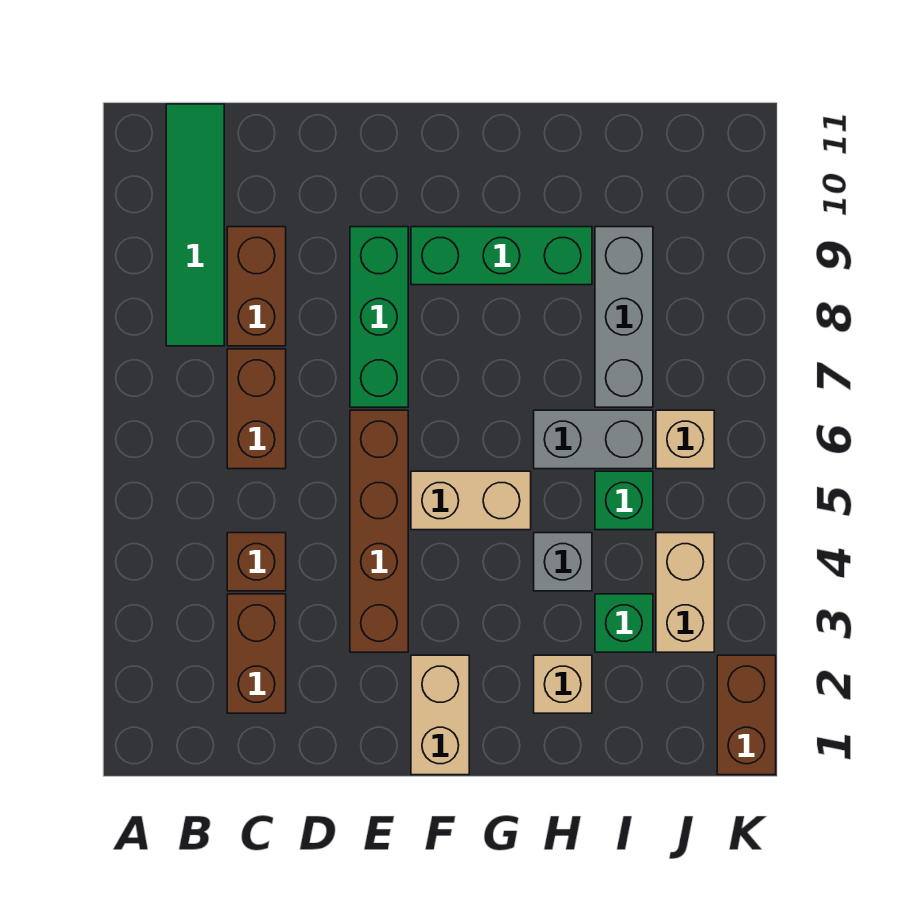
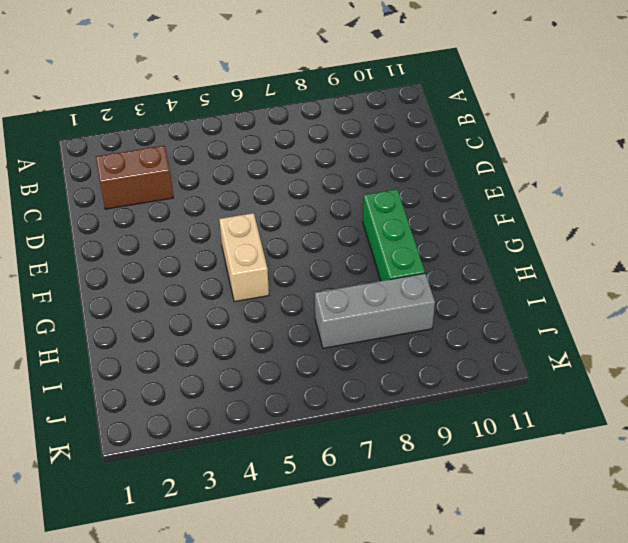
none -> green tile B8:B11 level 1
none -> brown brick C4 level 1
none -> brown brick C6:C7 level 1

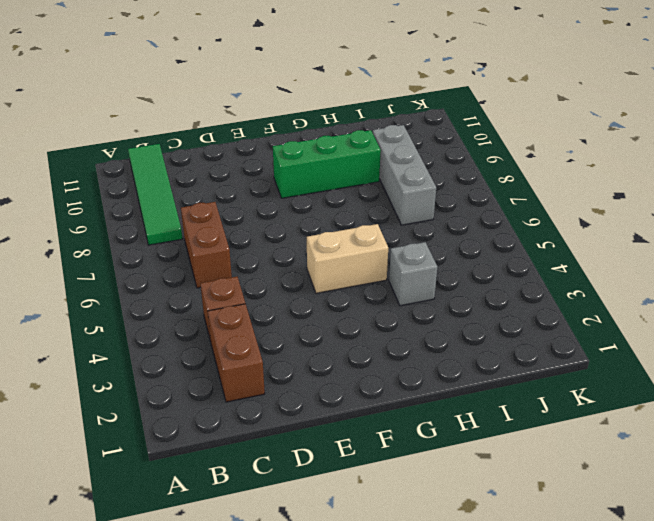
none -> brown brick C8:C9 level 1
none -> brown brick E3:E6 level 1
none -> green brick E7:E9 level 1

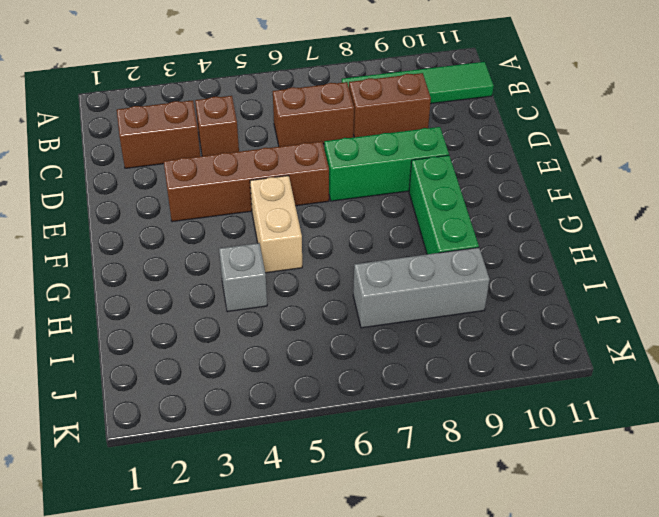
none -> tan brick F1:F2 level 1
none -> tan brick H2 level 1
none -> grey brick H6:I6 level 1

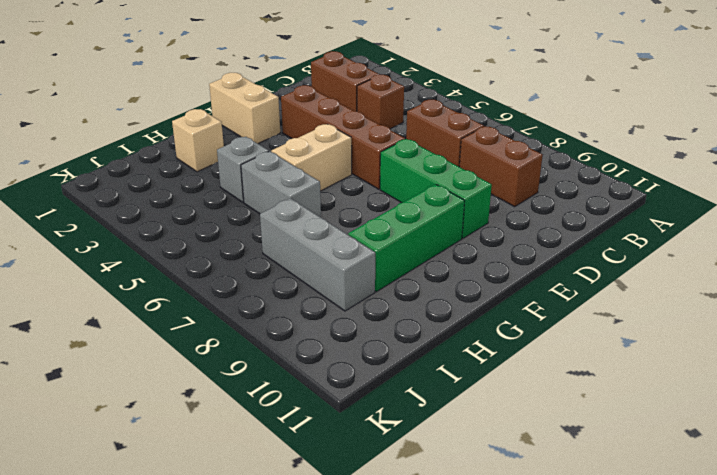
grey brick H5:H6 level 1 -> grey brick H6:I6 level 1
none -> green tile B8:B11 level 1
none -> green brick I3 level 1
none -> green brick I5 level 1

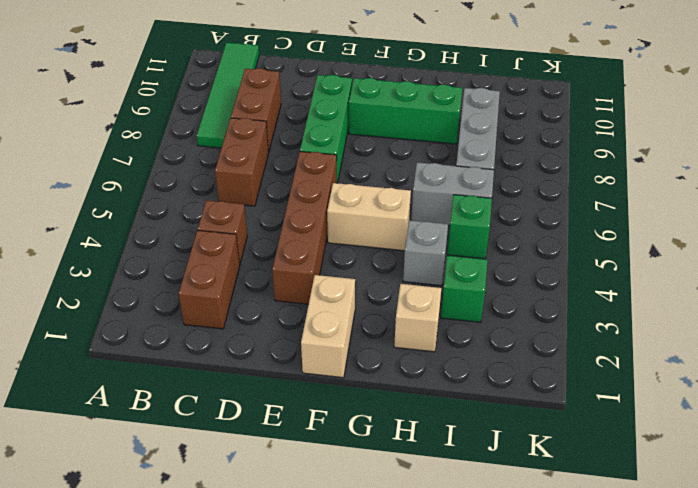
none -> tan brick J3:J4 level 1
none -> tan brick J6 level 1
none -> brown brick K1:K2 level 1

